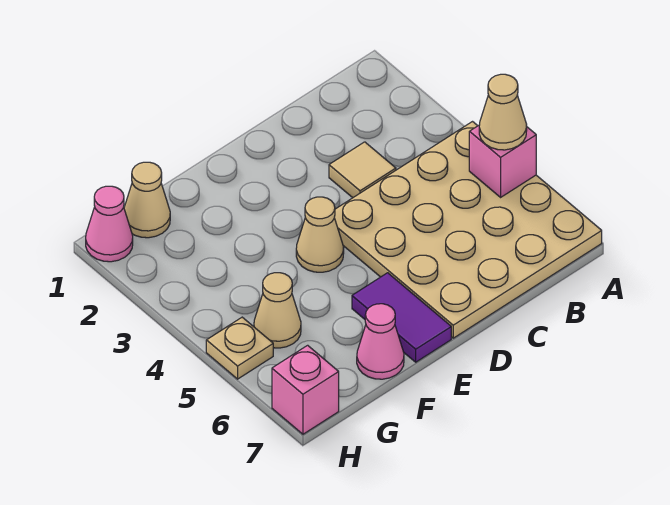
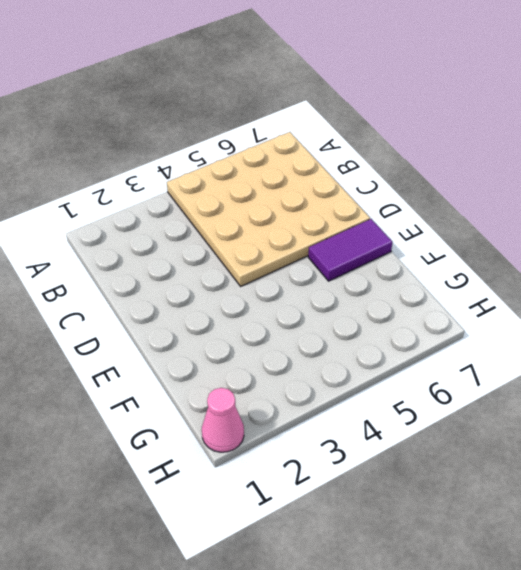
none -> tan tile C3 level 1
none -> tan cone E4 level 1
none -> pink cone F7 level 1

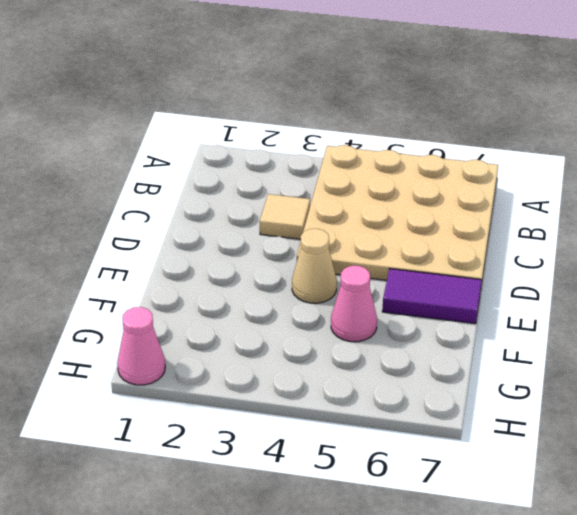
pink cone F5 level 1 -> pink cone F7 level 1
none -> tan cone G1 level 1
none -> tan cone G5 level 1
none -> tan plate H5 level 1

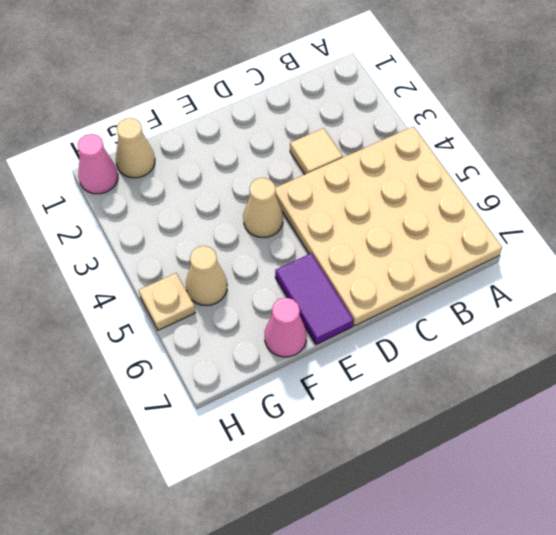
none -> pink brick H7 level 1
none -> pink brick A5 level 2
none -> tan cone A5 level 3

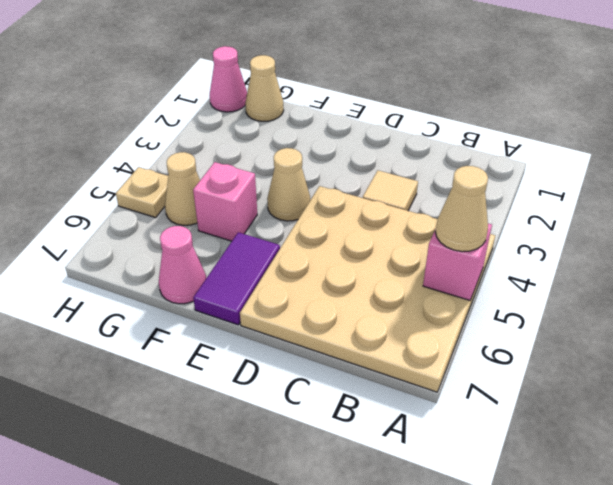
pink brick F5 level 1 -> pink brick H7 level 1

